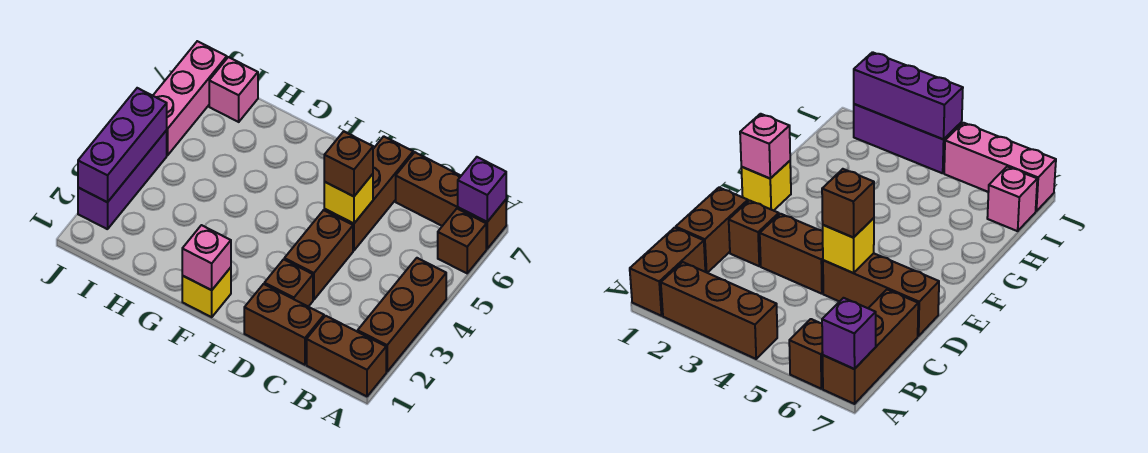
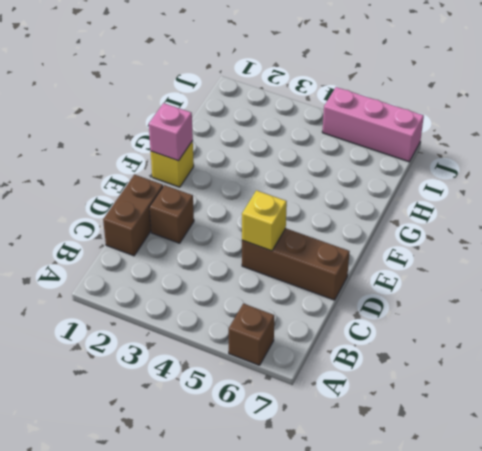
none -> brown brick A1:B1 level 1
none -> brown brick A2:A4 level 1
none -> brown brick A7:C7 level 1

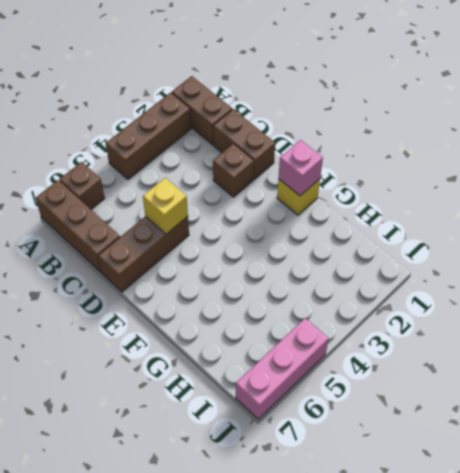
none -> brown brick D3:D4 level 1
none -> pink brick I7 level 1
none -> purple brick J2:J4 level 1

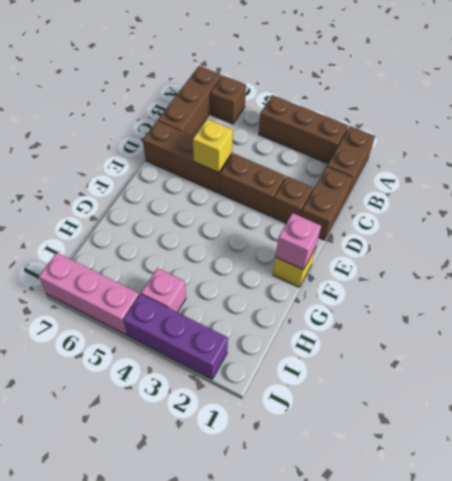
pink brick I4 level 1 -> pink brick I7 level 1
none -> purple brick A7 level 2
none -> purple brick J2:J4 level 2
none -> brown brick D5 level 3

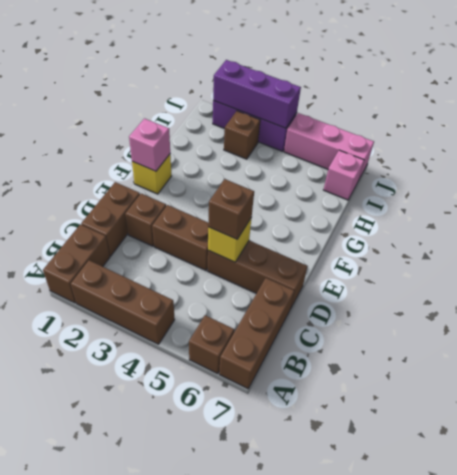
brown brick I3 level 1 -> none
none -> purple brick A7 level 2

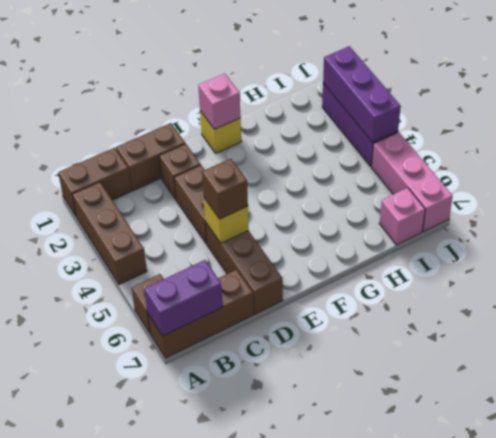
purple brick A7:B7 level 2 -> purple brick A7 level 2

